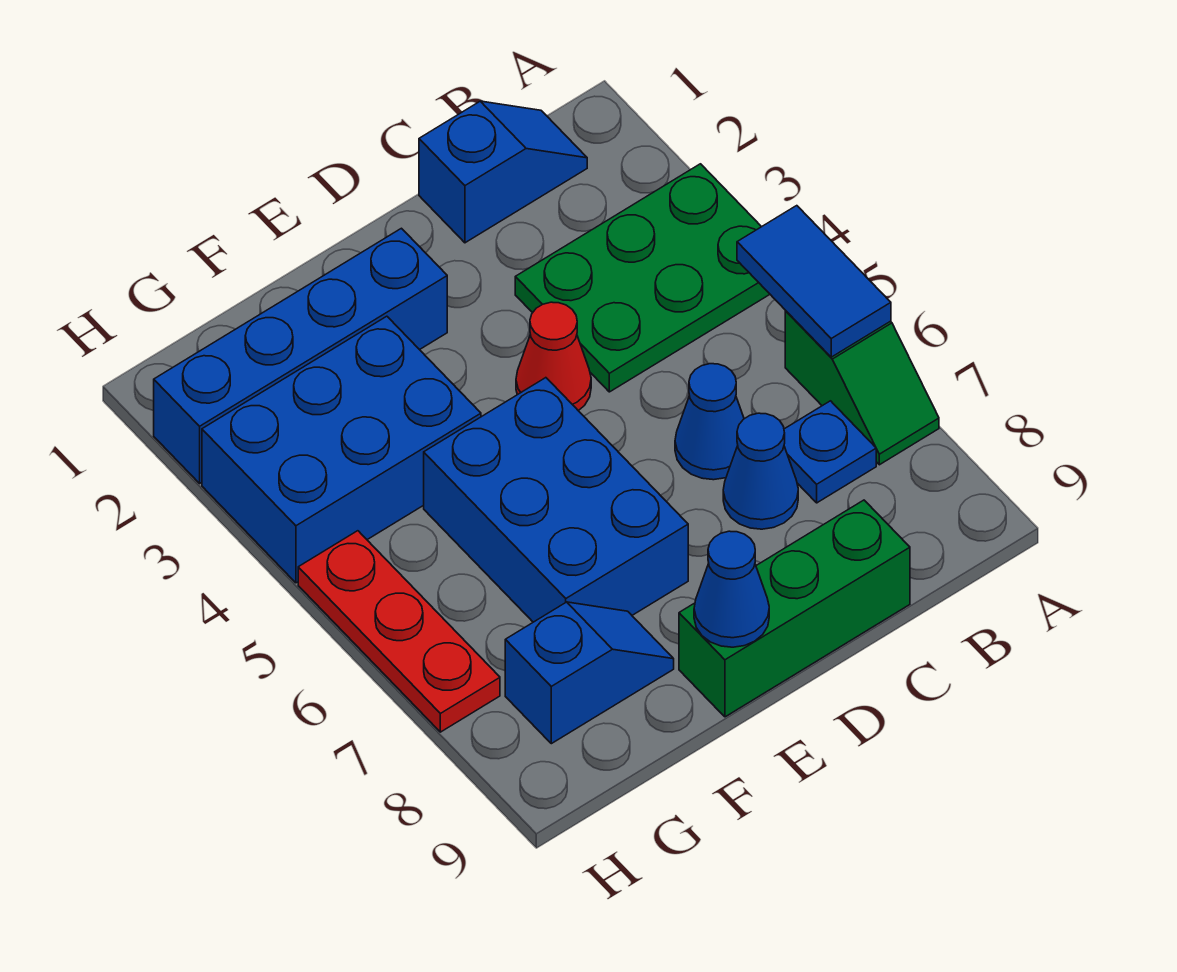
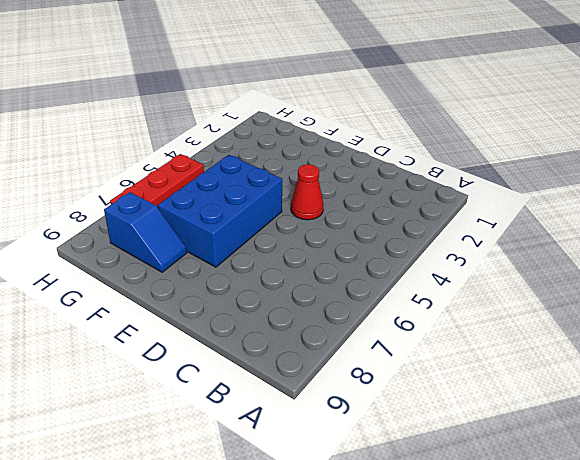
none -> green plate A3:C4 level 1
none -> green slope A6:A7 level 1 top 6
none -> blue slope B1:C1 level 1 top C

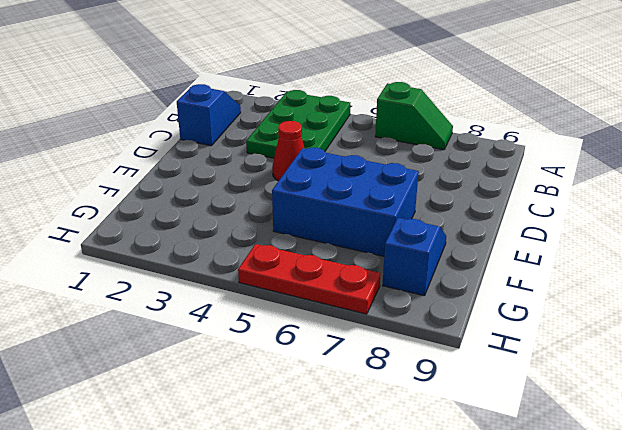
none -> blue plate B7 level 1
none -> blue cone C6 level 1
none -> blue cone C7 level 1

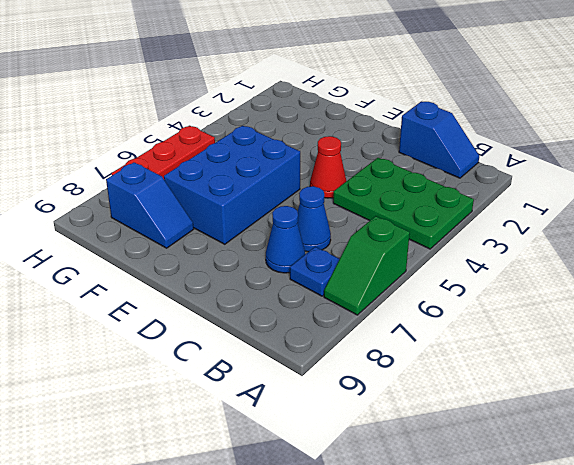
none -> green brick C9:E9 level 1
none -> blue brick E2:H2 level 1
none -> blue brick F3:H4 level 1

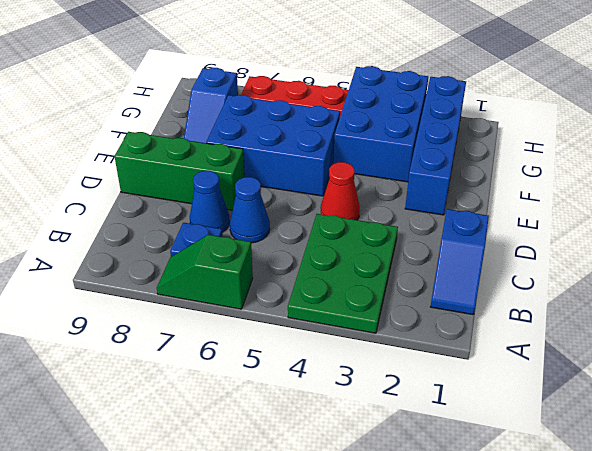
green brick D7:D9 level 1 -> green brick C9:E9 level 1
none -> blue tile A5:A6 level 2
none -> blue cone E9 level 2

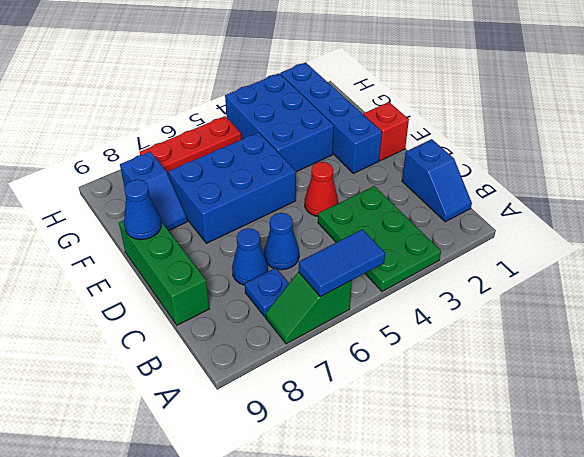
red brick E1 level 1 -> none

